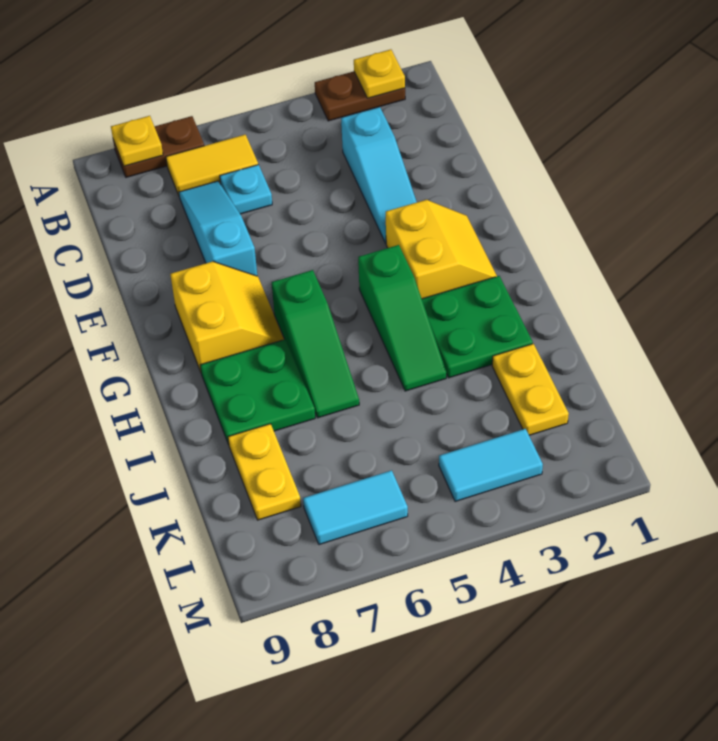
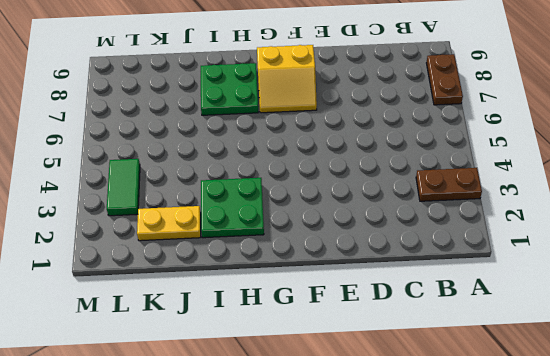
brown plate A3:B3 level 1 -> brown plate A2:A3 level 1
green tile L3:L4 level 1 -> cyan tile L3:L4 level 1
none -> yellow tile B6:B7 level 1
none -> cyan slope C3:E3 level 1 top C
none -> cyan plate C6 level 1

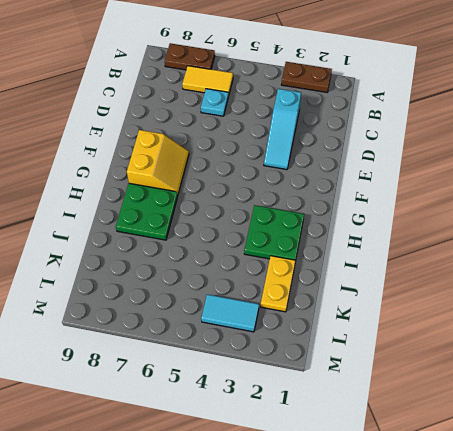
none -> cyan slope C7:E7 level 1 top E
none -> yellow slope F2:G3 level 1 top 3
none -> green slope G4:I4 level 1 top G

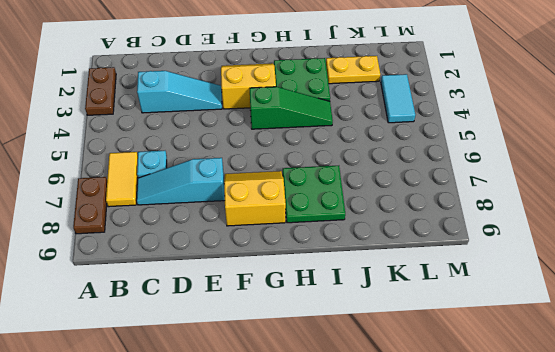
none -> green slope G6:I6 level 1 top G
none -> yellow plate J8:K8 level 1
none -> cyan tile L6:L7 level 1

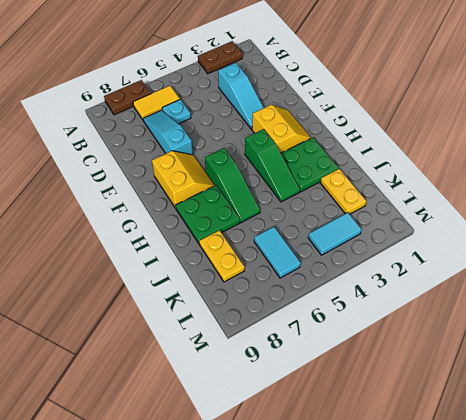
cyan tile K6:L6 level 1 -> cyan tile L6:L7 level 1
none -> yellow plate A2 level 2
none -> yellow plate A8 level 2

